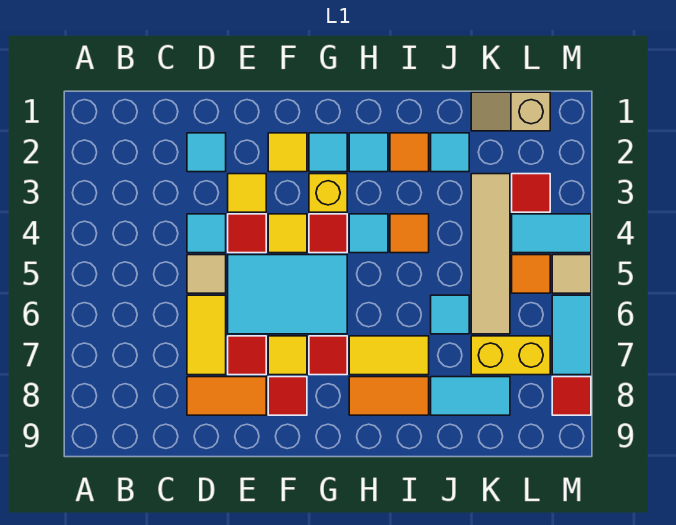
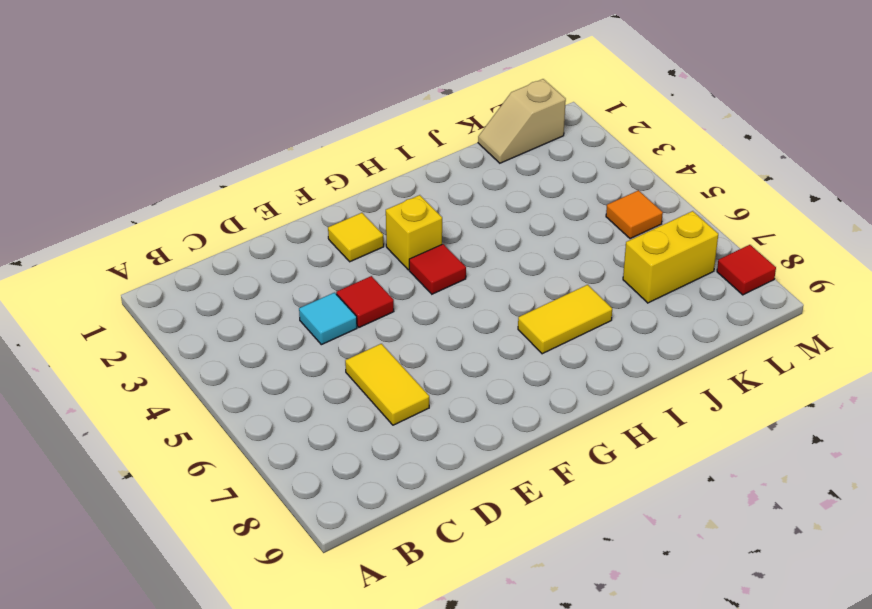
none -> cyan tile D2 level 1
none -> tan tile D5 level 1
none -> orange tile D8:E8 level 1
none -> yellow tile E3 level 1

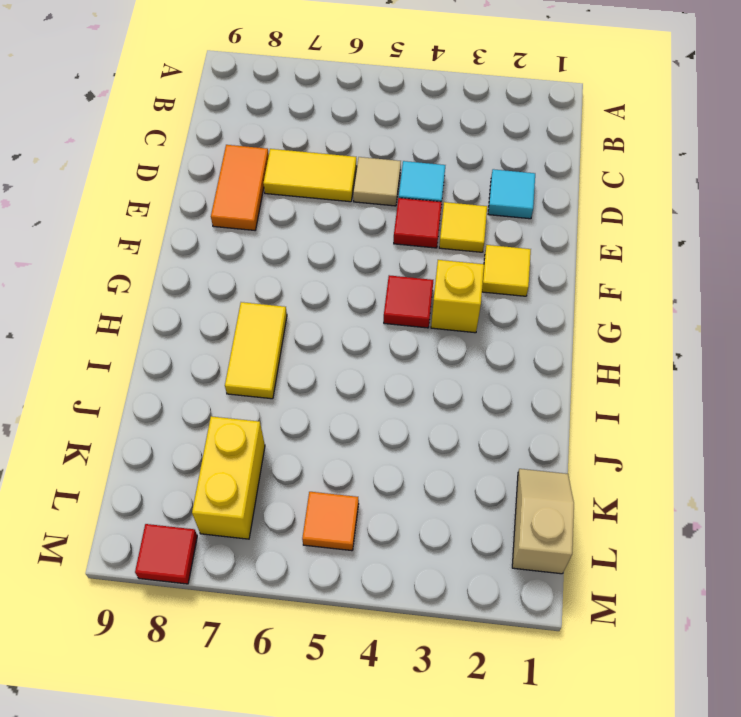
none -> cyan tile E5:G6 level 1
none -> red tile E7 level 1
none -> yellow tile F4 level 1
none -> yellow tile F7 level 1

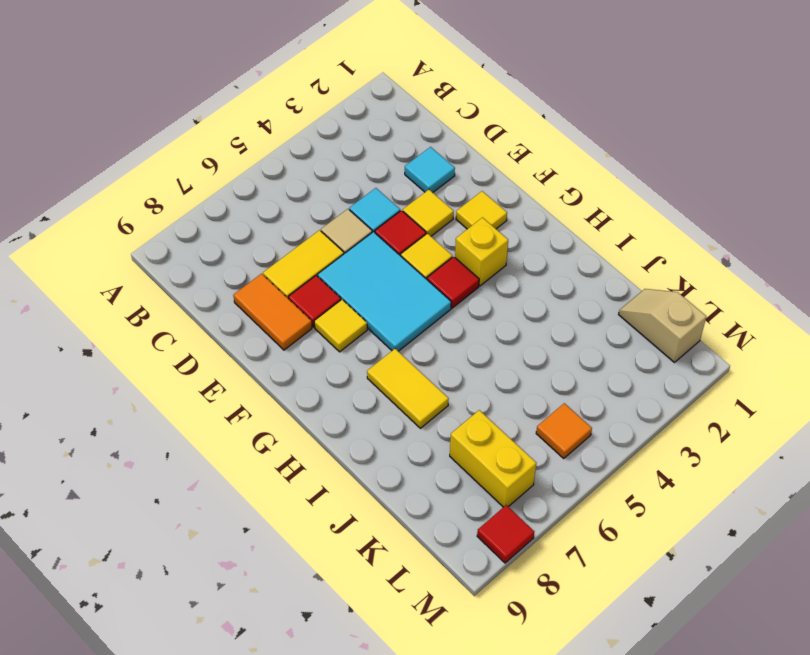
none -> red tile F8 level 1
none -> cyan tile G2 level 1
none -> red tile G7 level 1
none -> cyan tile H2 level 1

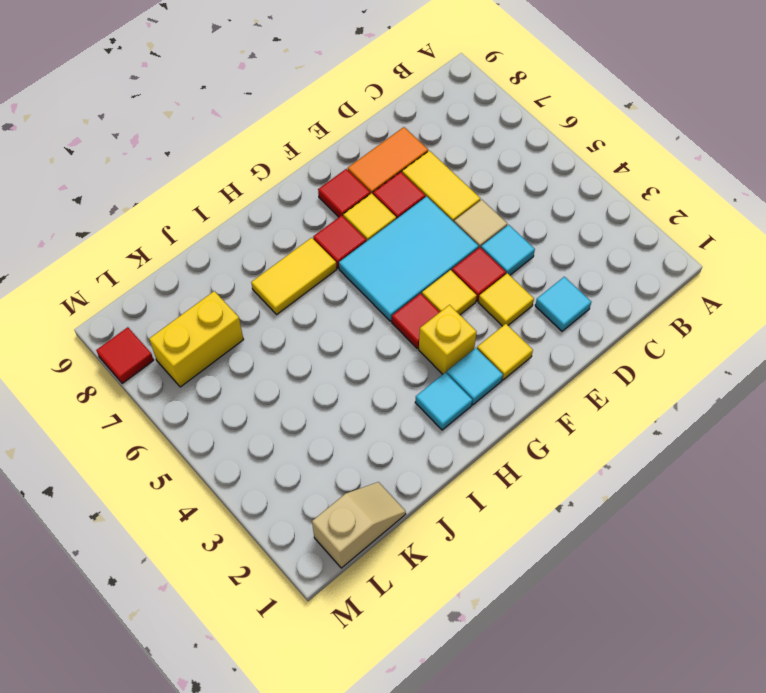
none -> cyan tile H4 level 1
none -> orange tile H8:I8 level 1
none -> orange tile I2 level 1
none -> orange tile I4 level 1

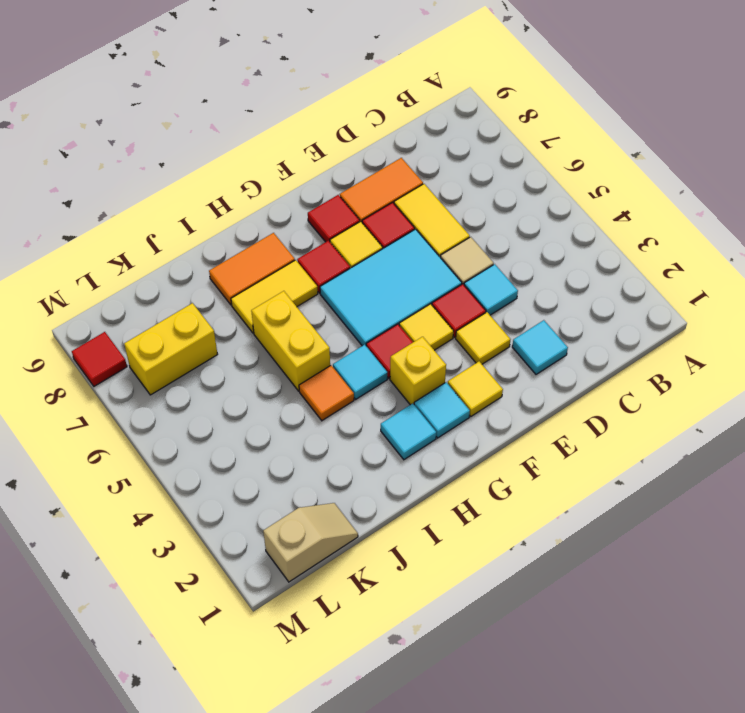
yellow brick I5:I6 level 1 -> none
none -> orange tile I2 level 1
none -> cyan tile J2 level 1
none -> cyan tile J6 level 1
none -> cyan tile J8:K8 level 1

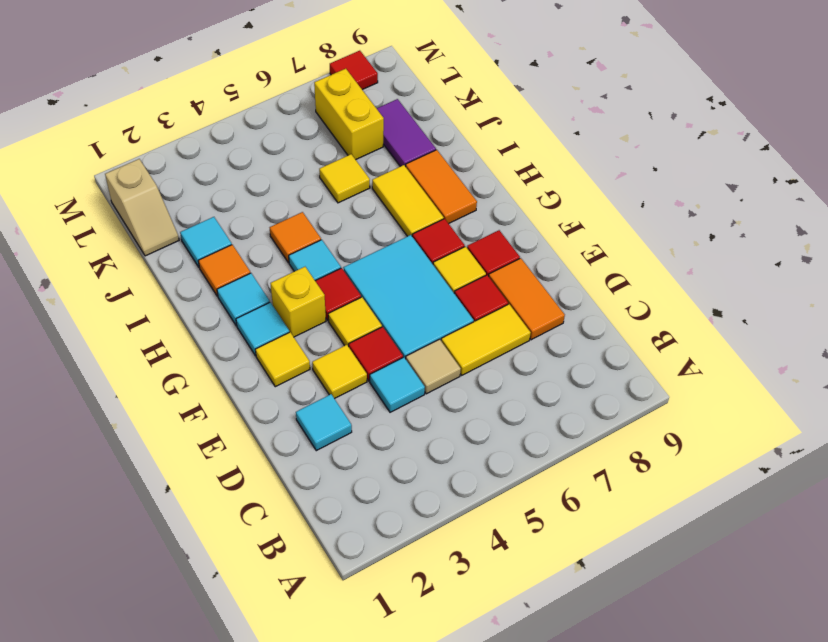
yellow tile J6 level 1 -> cyan tile J6 level 1
purple tile J8:K8 level 1 -> cyan tile J8:K8 level 1
none -> tan tile K3:K6 level 1
none -> red tile L3 level 1
none -> cyan tile L4:M4 level 1
none -> orange tile L5 level 1

